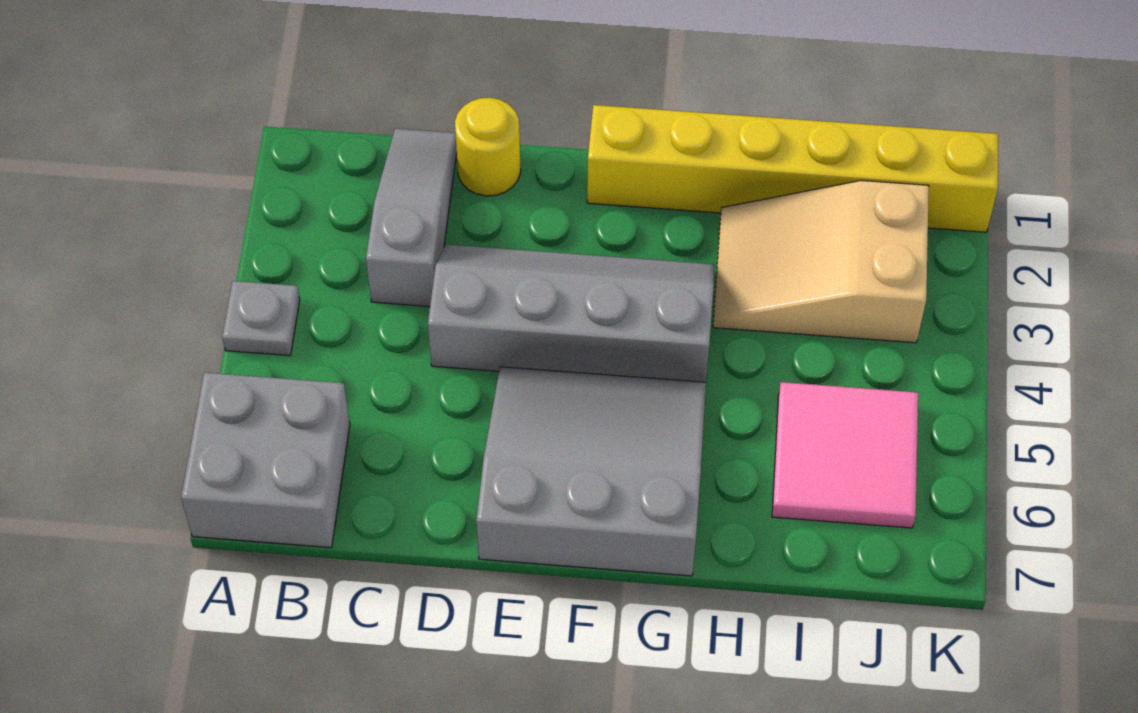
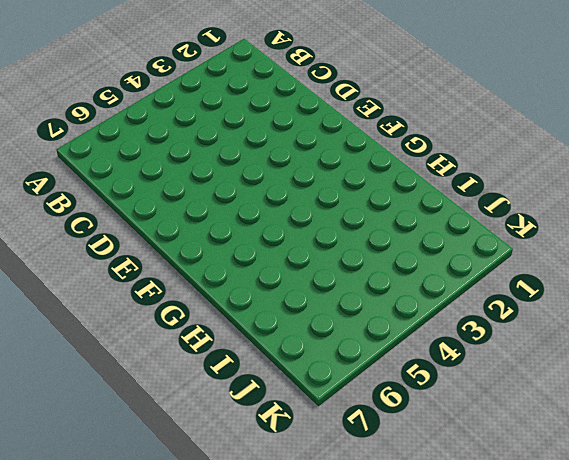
none -> grey plate A4 level 1
none -> grey brick A6:B7 level 1

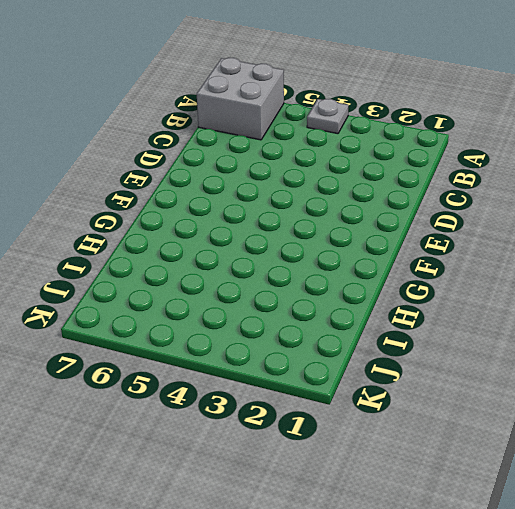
none -> grey slope C1:C3 level 1 top 3
none -> yellow round brick D1 level 1

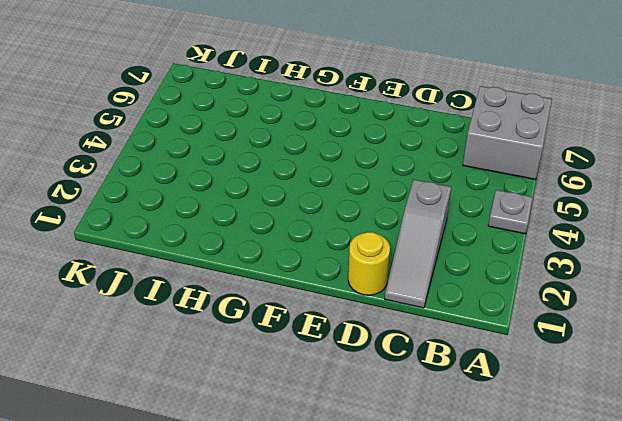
none -> grey slope D3:G4 level 1 top 4
none -> grey slope E5:G7 level 1 top 7

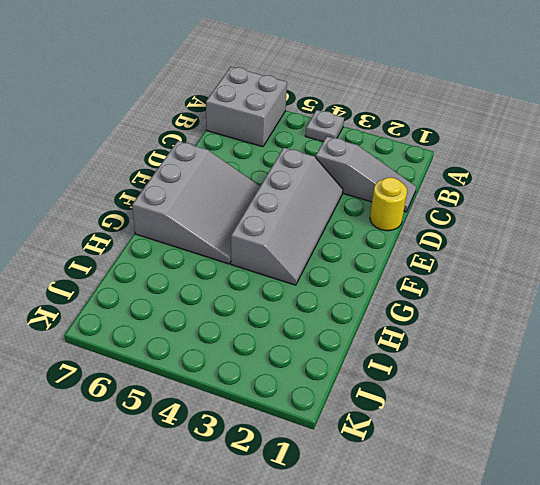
none -> yellow brick F1:K1 level 1
none -> tan slope H2:J3 level 1 top J

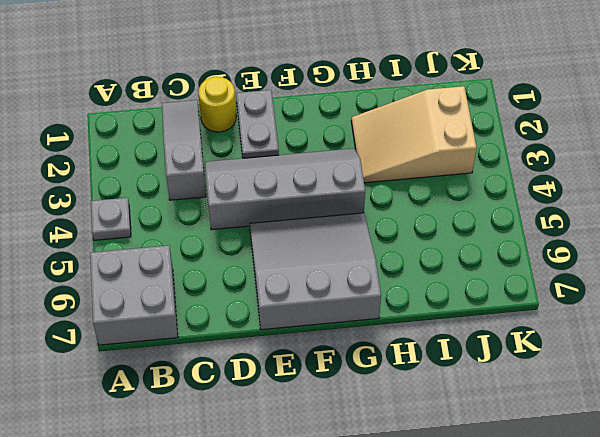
grey plate E1:E2 level 1 -> none
none -> yellow brick F1:K1 level 1
none -> pink tile I5:J6 level 1

